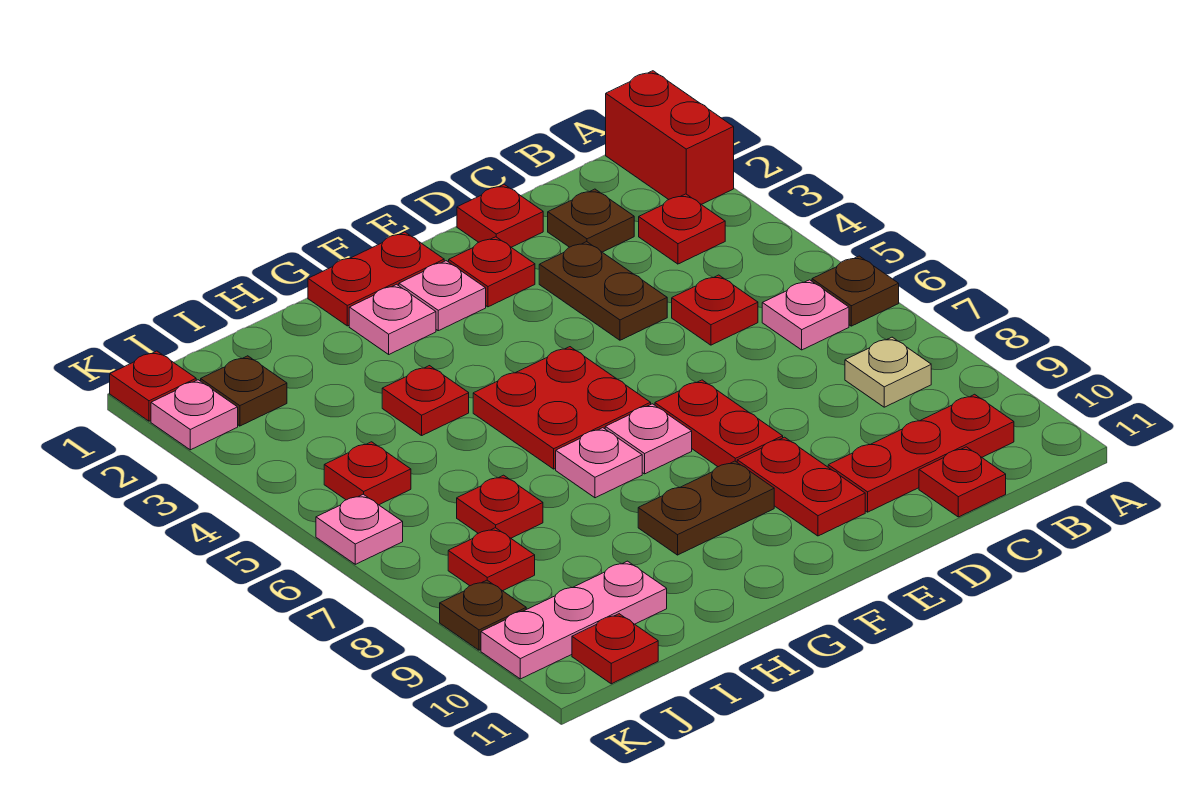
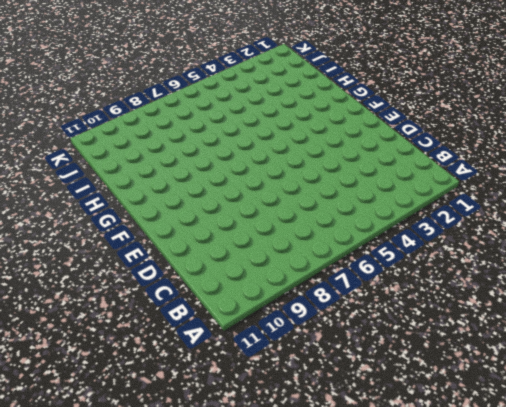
none -> red brick A1:A2 level 1
none -> brown plate A6 level 1
none -> red plate B3 level 1
none -> pink plate B6 level 1

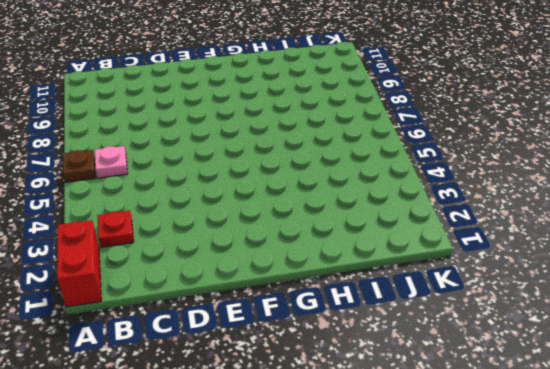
none -> tan plate B8 level 1
none -> red plate B10:D10 level 1
none -> brown plate C2 level 1
none -> red plate C5 level 1

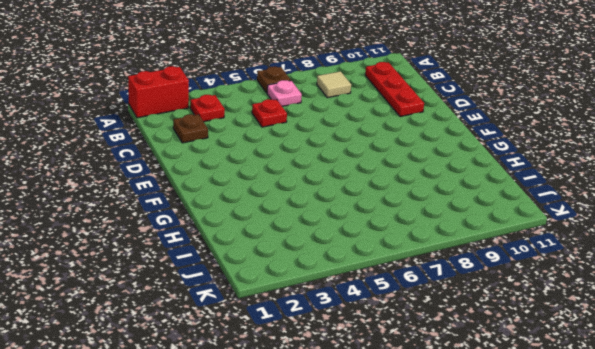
tan tile B8 level 1 -> tan plate B8 level 1
none -> red plate C11 level 1
none -> red plate D1 level 1
none -> brown plate D3:D4 level 1
none -> red plate E2 level 1

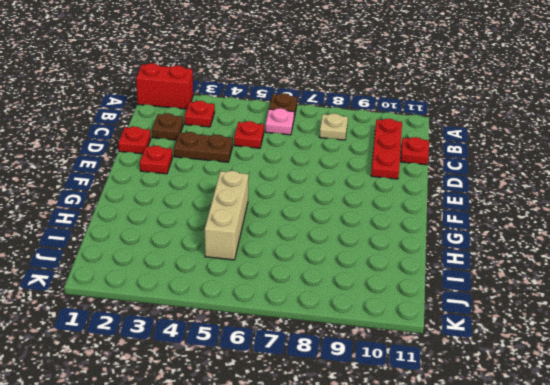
tan brick G5:I5 level 1 -> red plate F5:G6 level 1
none -> red plate E7:E8 level 1
none -> red plate E9:E10 level 1
none -> red plate F1:G1 level 1
none -> pink plate F2 level 1

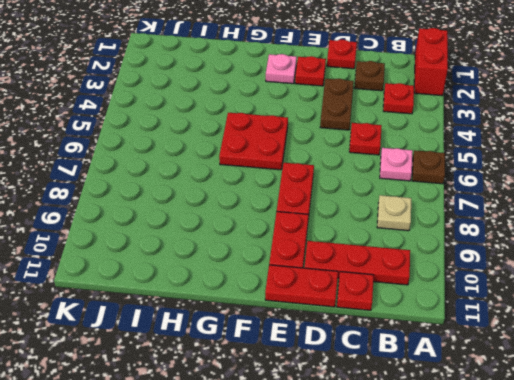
red plate D11:E11 level 1 -> red plate F1:G1 level 1
none -> pink plate F7 level 1
none -> brown plate F9:G9 level 1
none -> pink plate G2 level 1
none -> pink plate G7 level 1

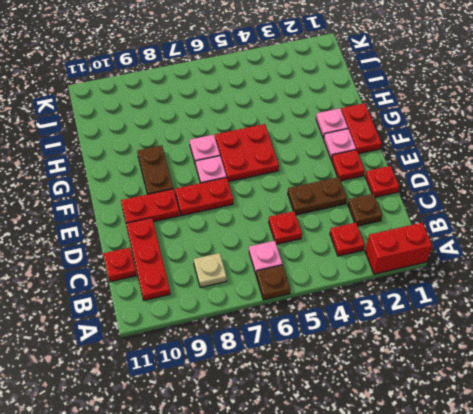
none -> red plate H4 level 1
none -> red plate I7 level 1
none -> pink plate I10:K10 level 1
none -> brown plate J2 level 1

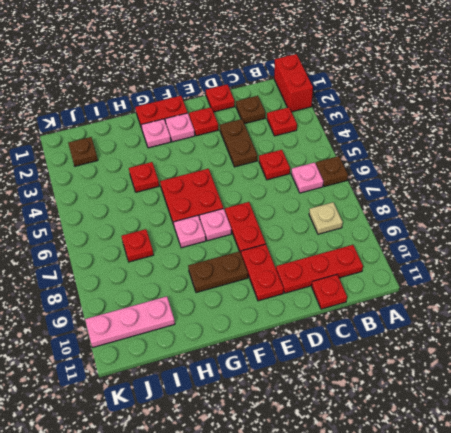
none -> red plate J5 level 1
none -> red plate J8 level 1
none -> red plate J11 level 1
none -> red plate K1 level 1

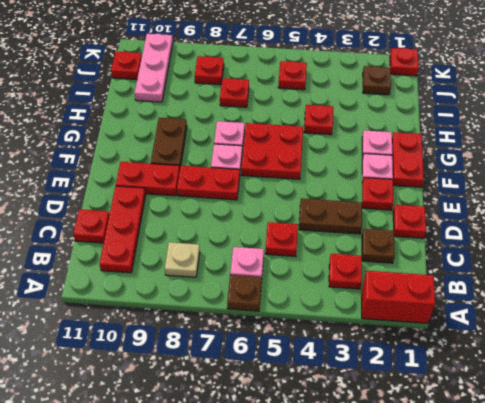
none -> pink plate K2 level 1
none -> pink plate K6 level 1
none -> brown plate K9 level 1

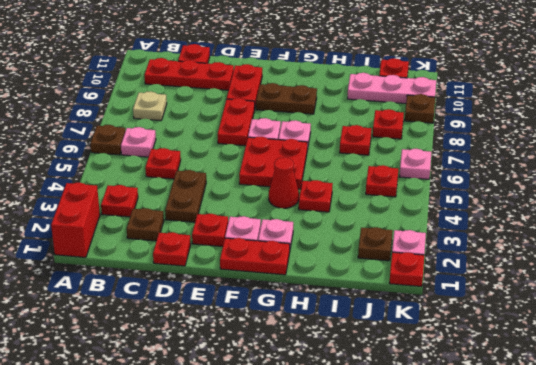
red cone G4 level 1 -> none

